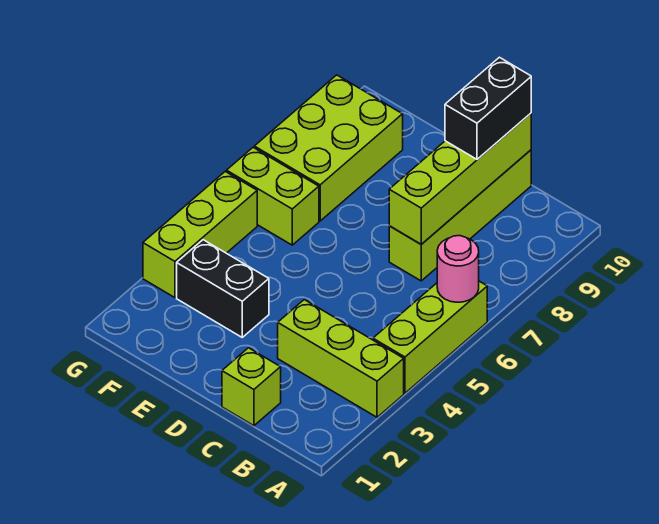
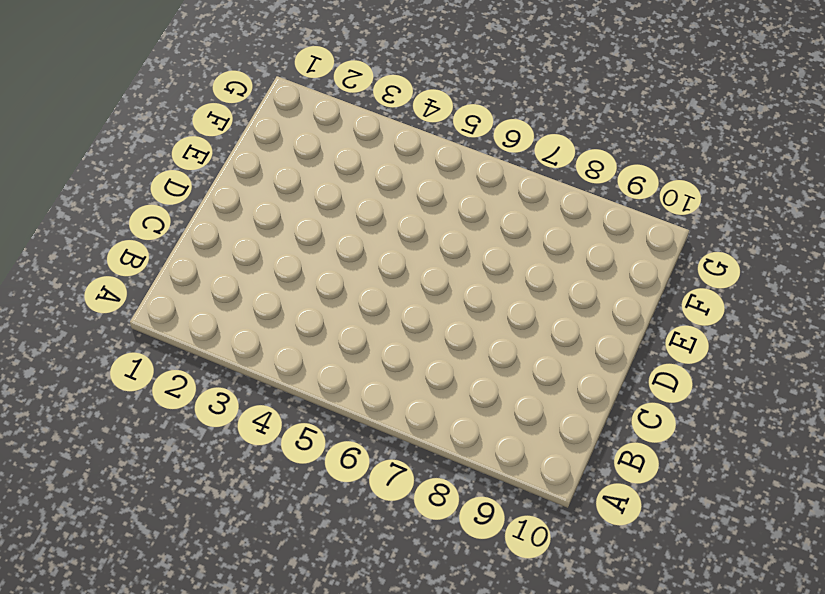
none -> lime brick A3:C3 level 1
none -> lime brick A4:A6 level 1

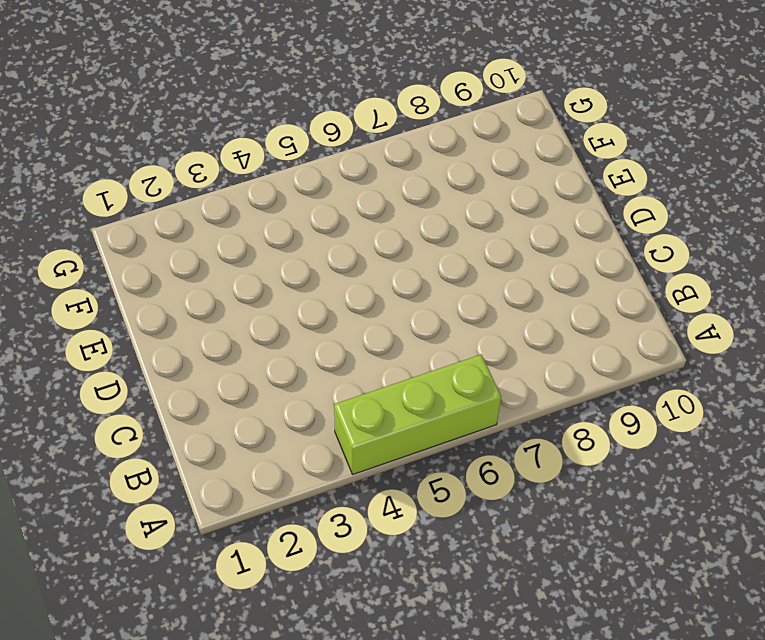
none -> lime brick A3:C3 level 1
none -> lime brick C1 level 1

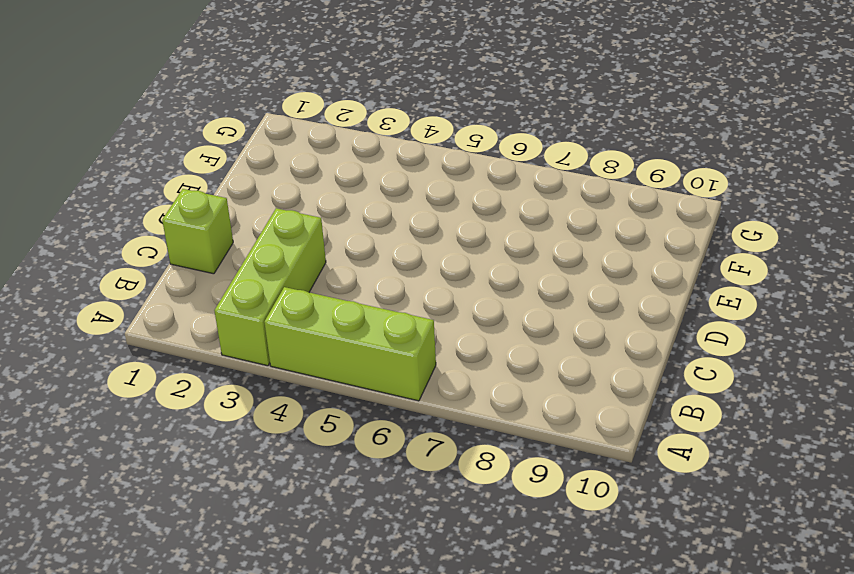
none -> lime brick C7:C10 level 1
none -> black brick E3:F3 level 1

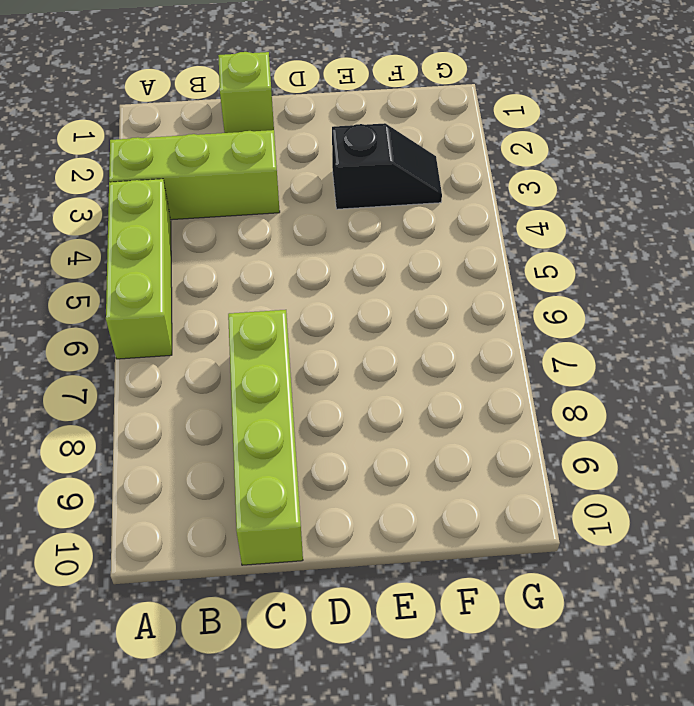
black slope E3:F3 level 1 top E -> black brick E3:F3 level 1
none -> lime brick F6:G6 level 1
none -> lime brick F7:G9 level 1

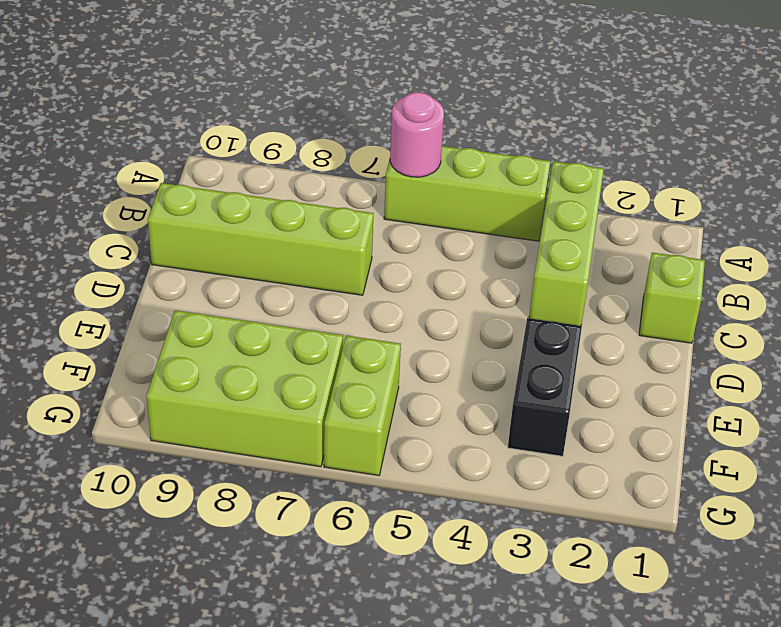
none -> lime brick G3:G5 level 1
none -> lime brick C7:C10 level 2

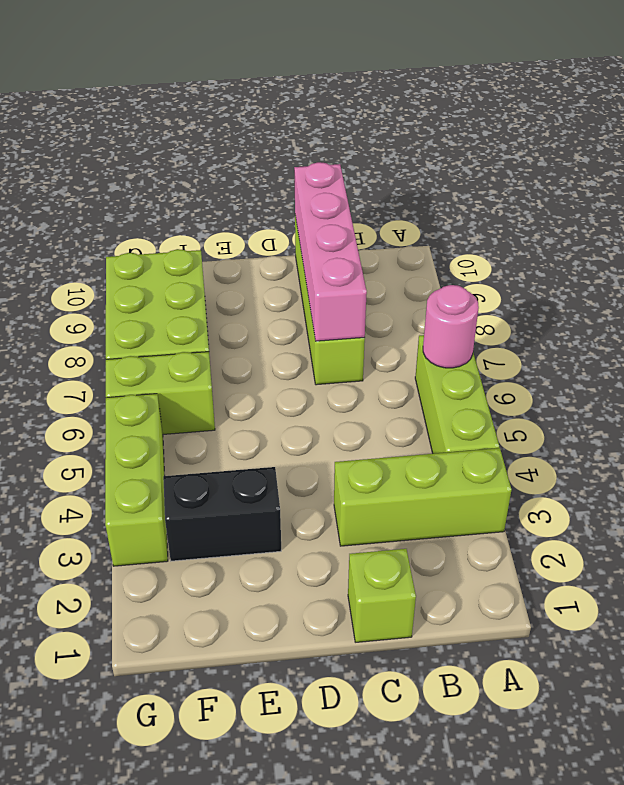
pink brick C7:C10 level 2 -> lime brick C7:C10 level 2
none -> black brick C9:C10 level 3

